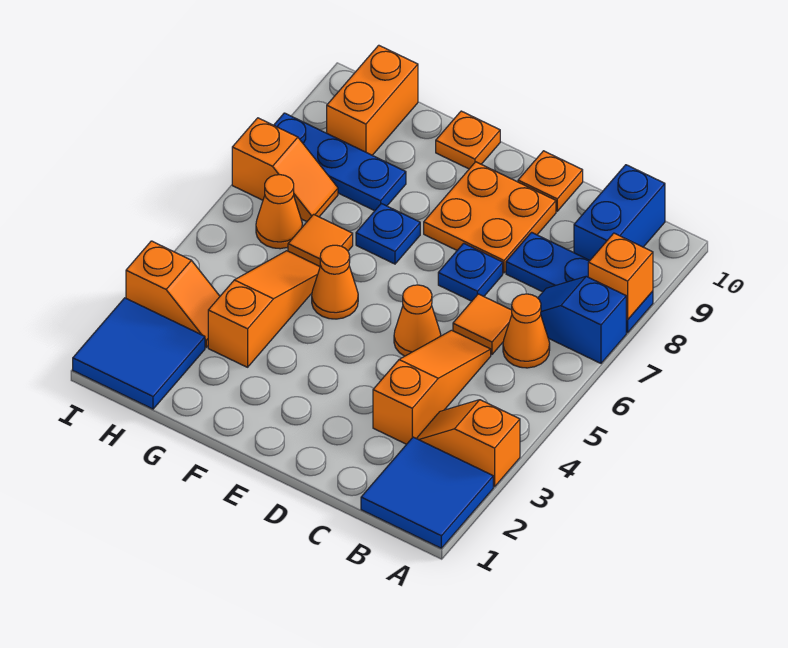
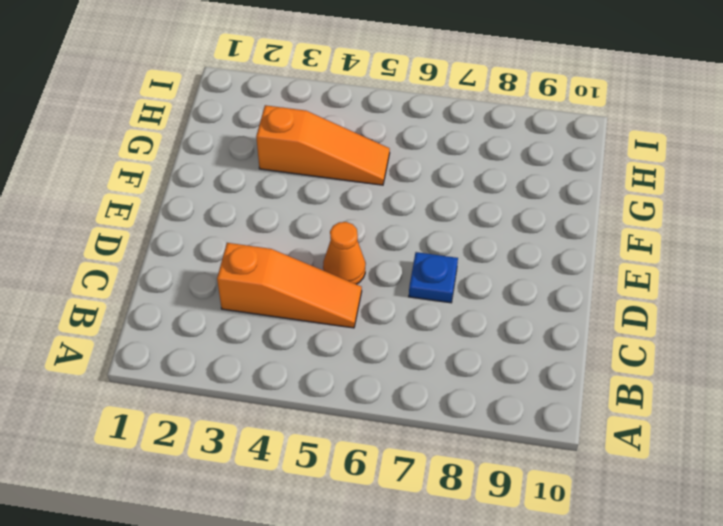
none -> blue tile A1:B2 level 1
none -> orange slope A3:B3 level 1 top A
none -> blue slope A7:B7 level 1 top A

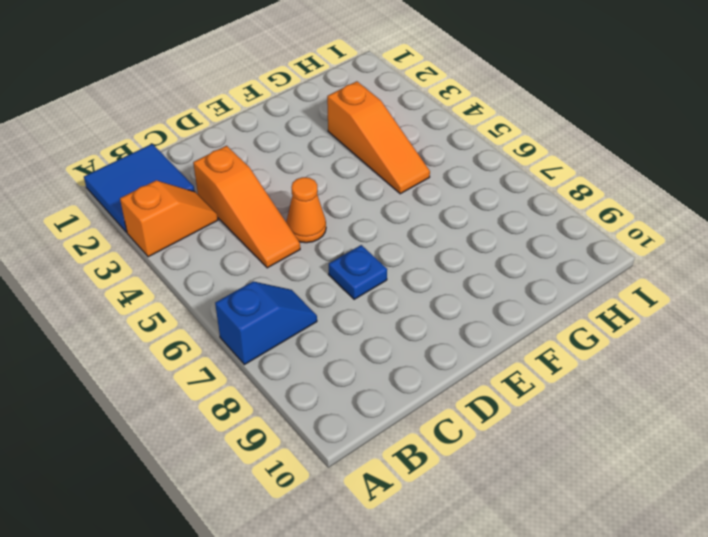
none -> blue plate A8:C8 level 1
none -> orange cone B6 level 1
none -> blue brick B9:B10 level 1

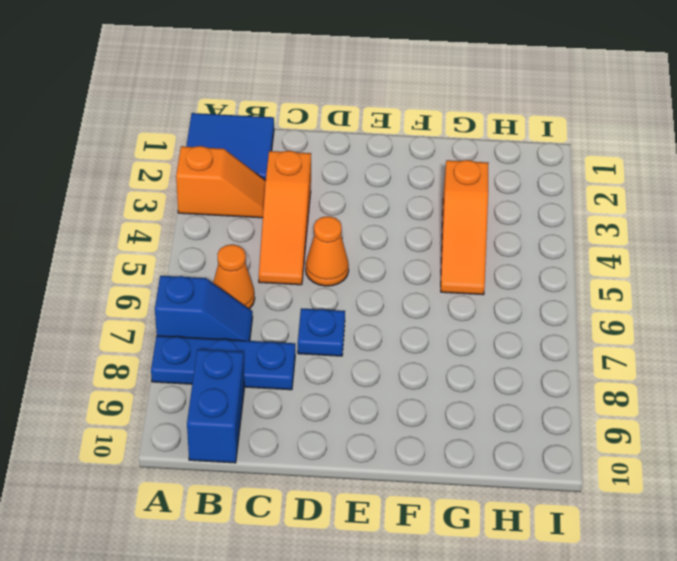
none -> orange tile C6 level 1
none -> orange plate D8:E9 level 1
none -> orange plate D10 level 1

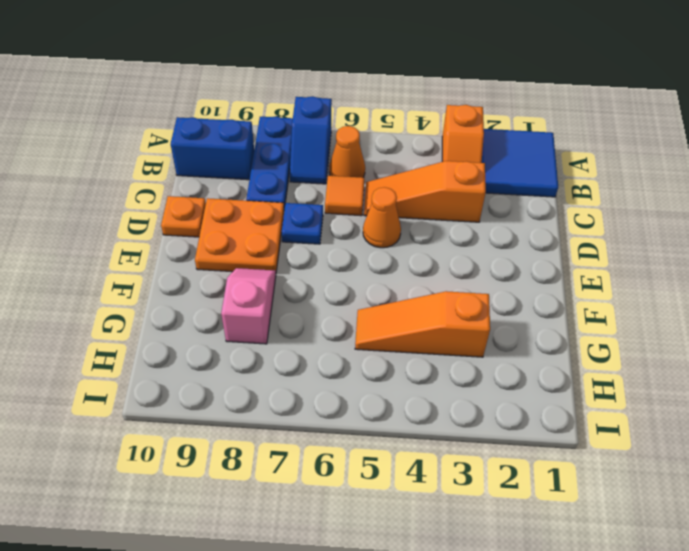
pink slope F8:G8 level 1 top G -> blue plate G8:I8 level 1
none -> orange cone F5 level 1
none -> blue plate F7 level 1
none -> orange plate F10 level 1

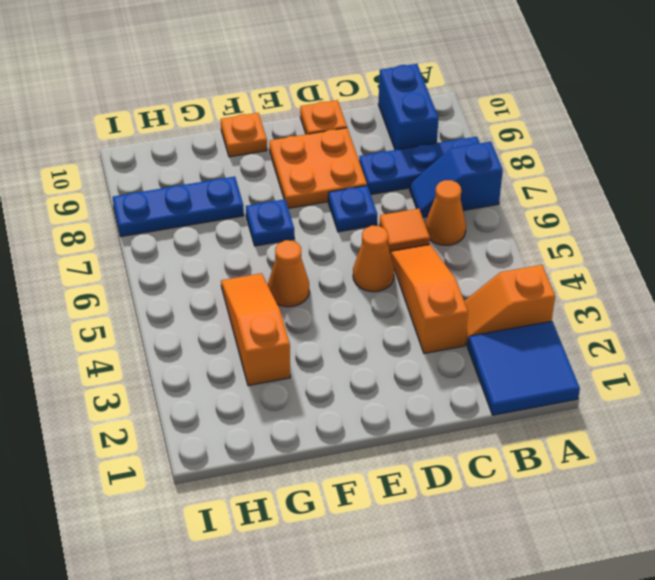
none -> orange tile G6 level 1
none -> blue tile H1:I2 level 1
none -> orange slope H3:I3 level 1 top I

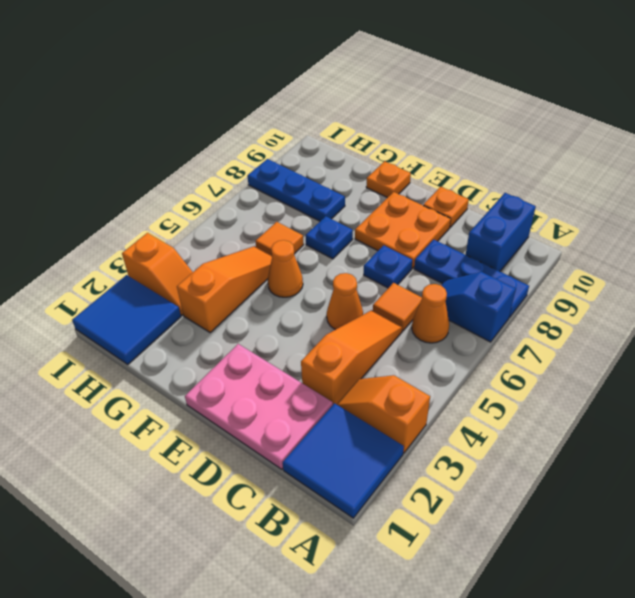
pink plate C1:E2 level 1 -> none
none -> orange cone H6 level 1
none -> orange slope H7:I7 level 1 top I
none -> orange brick H9:H10 level 1

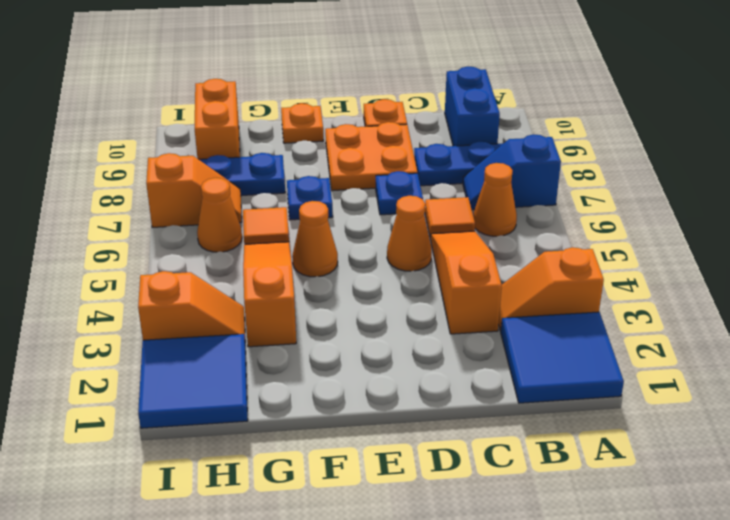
none -> orange brick A8 level 2

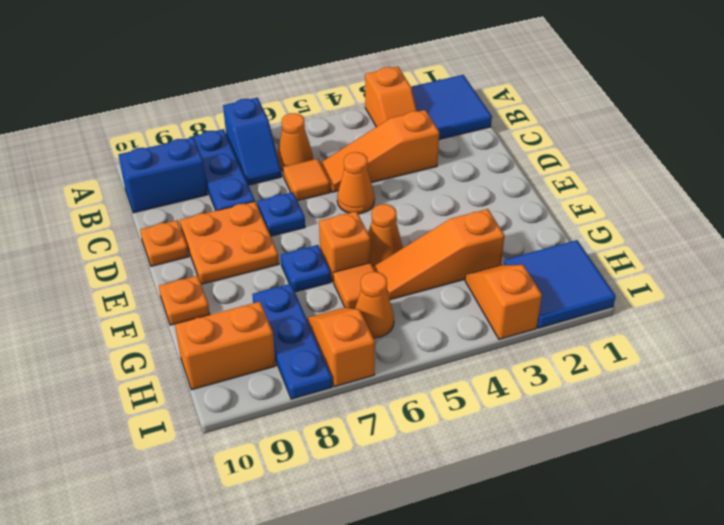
orange brick F6 level 1 -> orange brick A8 level 2

